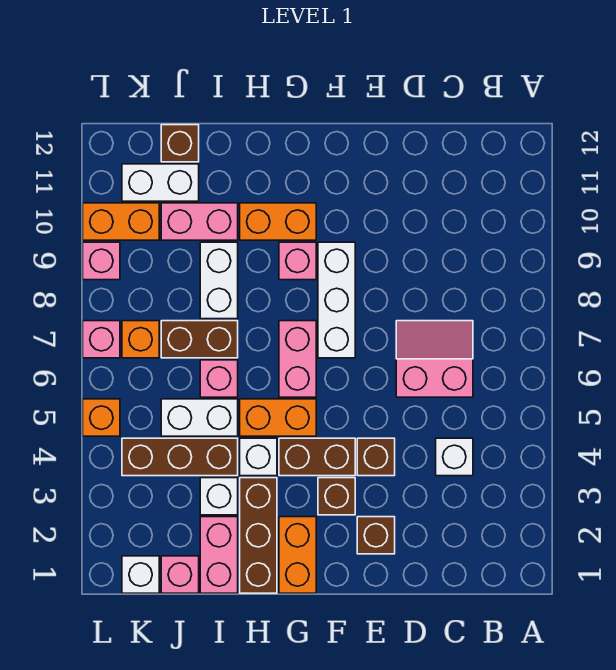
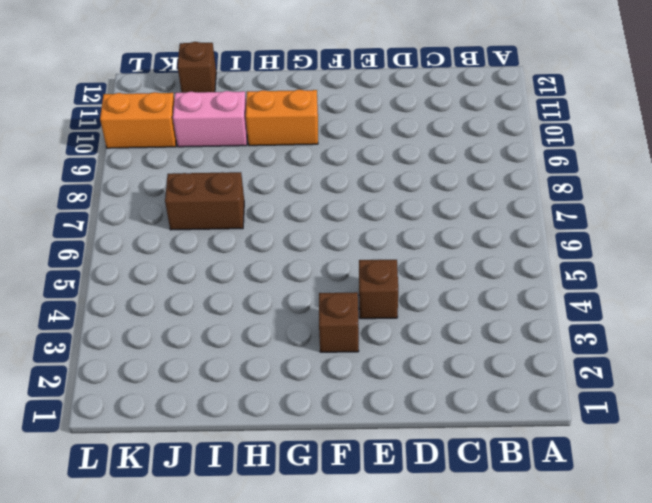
none -> white brick C4 level 1
none -> pink slope C6:D7 level 1 top 6
none -> brown brick E2 level 1
none -> brown brick F4:G4 level 1

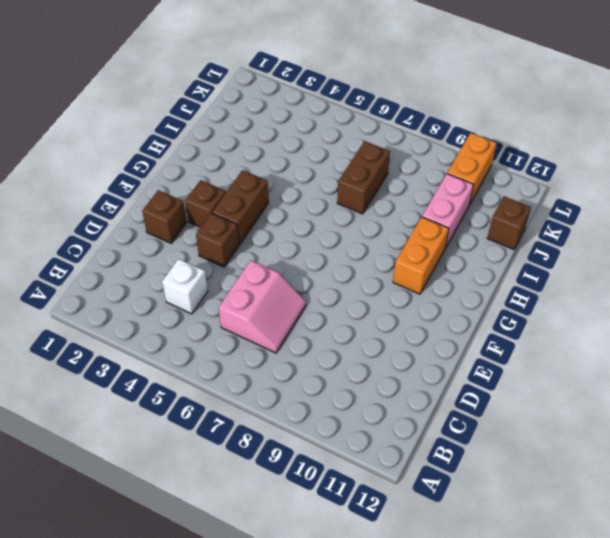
none -> white brick F7:F9 level 1
none -> orange brick G1:G2 level 1
none -> orange brick G5:H5 level 1
none -> pink brick G6:G7 level 1

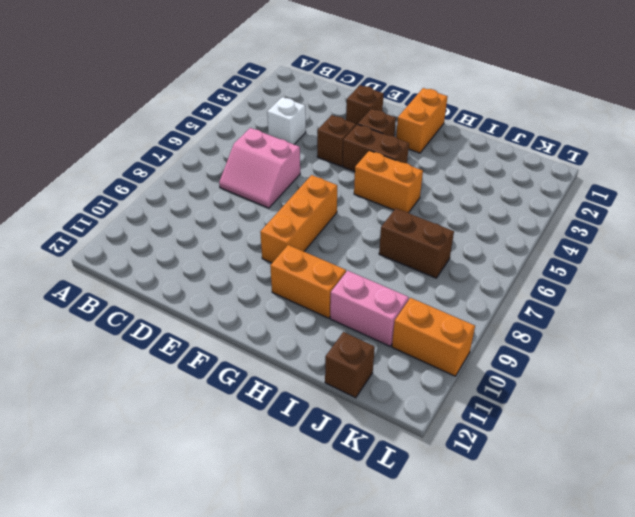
orange brick F7:F9 level 1 -> white brick F7:F9 level 1
none -> pink brick G6:G7 level 1
none -> pink brick G9 level 1
none -> brown brick H1:H3 level 1
none -> white brick H4 level 1

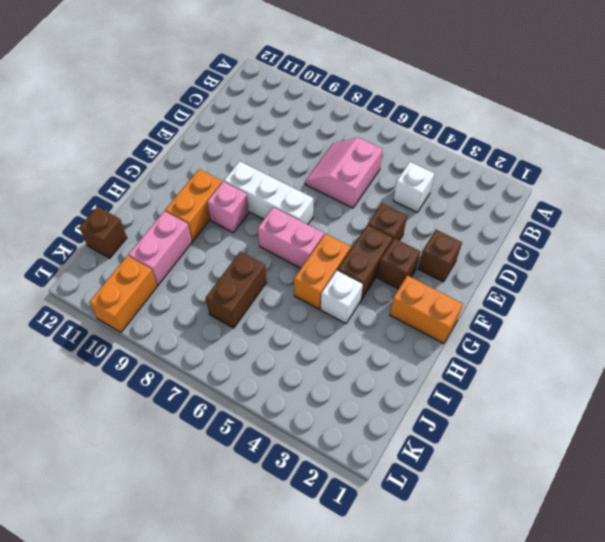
none -> brown brick H1:H3 level 1
none -> pink brick I1:I2 level 1
none -> white brick I3 level 1
none -> brown brick I4:K4 level 1

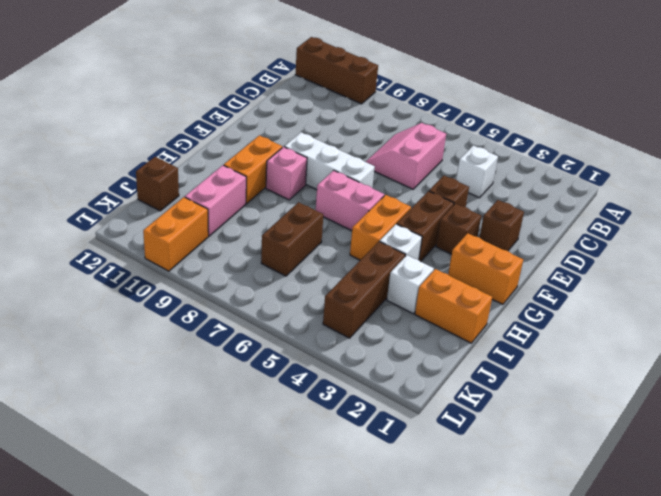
brown brick A10:A12 level 1 -> brown brick H1:H3 level 1
orange brick I1:I2 level 1 -> pink brick I1:I2 level 1
none -> white brick I5:J5 level 1
none -> pink brick I6 level 1
none -> white brick I8:I9 level 1
none -> pink brick J1 level 1

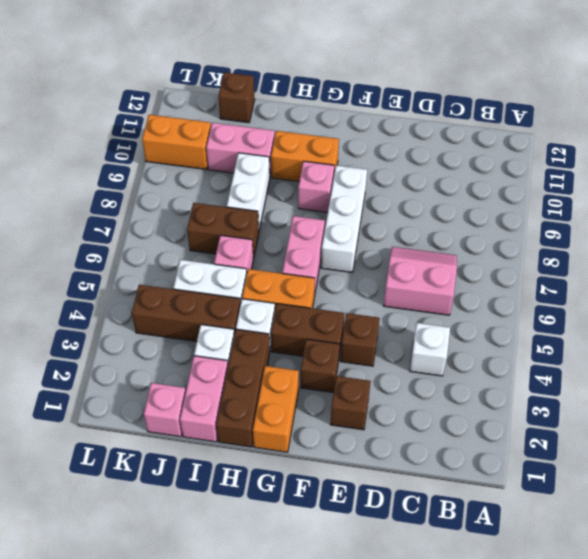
none -> white brick J11:K11 level 1
none -> white brick K1 level 1
none -> orange brick K7 level 1
none -> orange brick L5 level 1

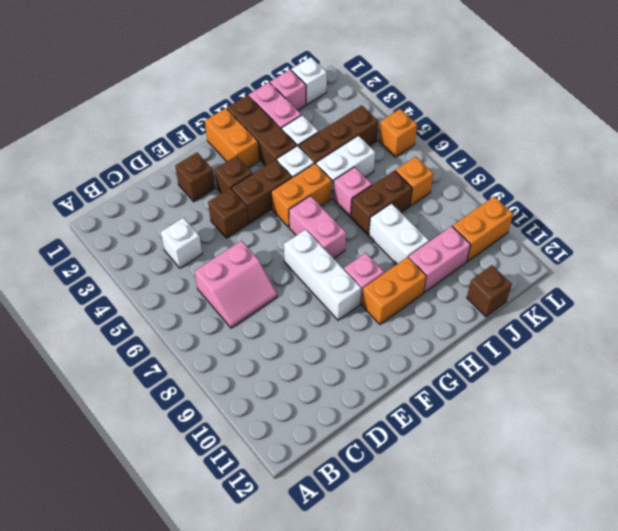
none -> white brick J11:K11 level 1
none -> pink brick L7 level 1
none -> pink brick L9 level 1

